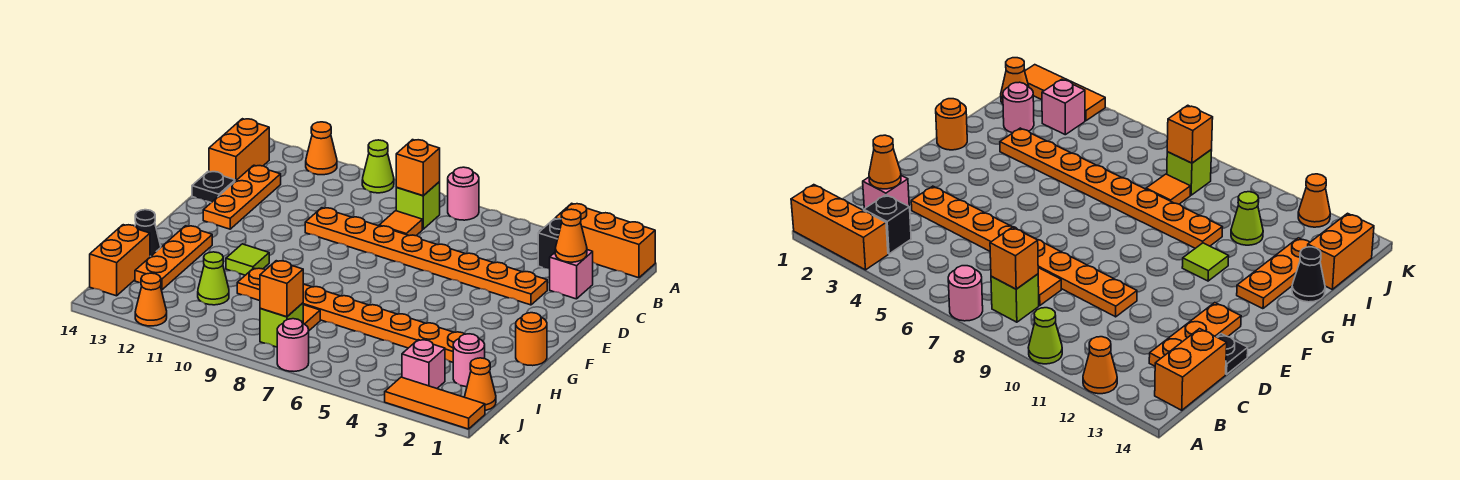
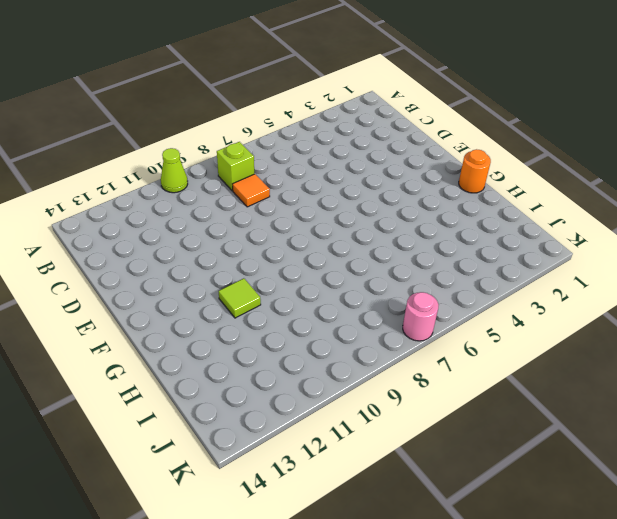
none -> orange brick A1:A3 level 1
none -> pink round brick A7 level 1
none -> orange cone A12 level 1
none -> black brick B3 level 1

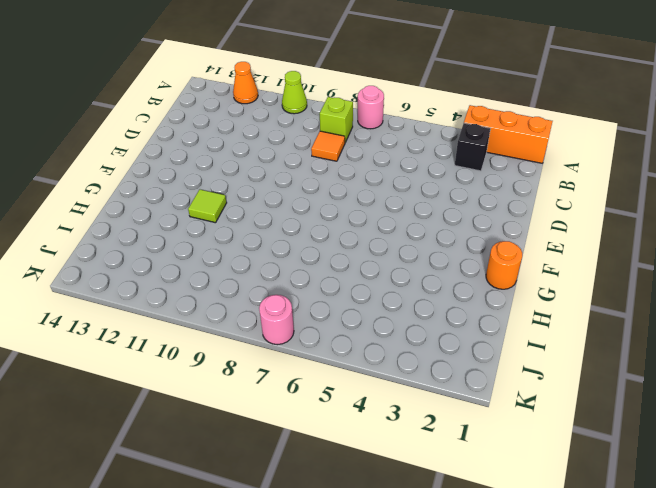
none -> orange brick B14:C14 level 1
none -> pink brick C2 level 1
none -> orange plate C13:E13 level 1
none -> orange plate D3:D10 level 1

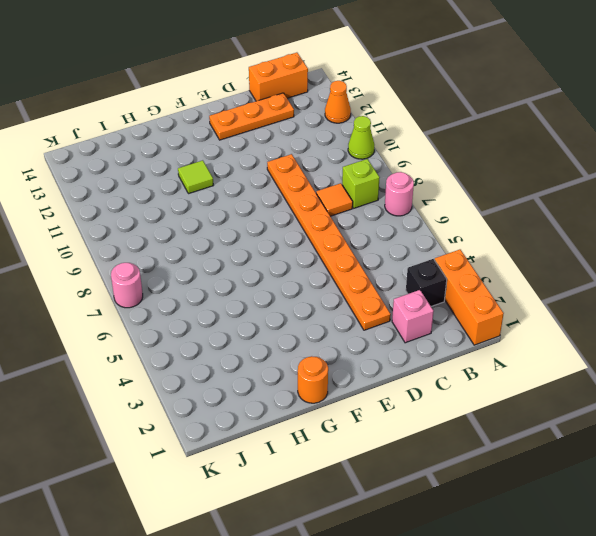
none -> black plate D14 level 1
none -> orange plate G13:I13 level 1
none -> orange plate H3:H10 level 1
none -> black cone H14 level 1

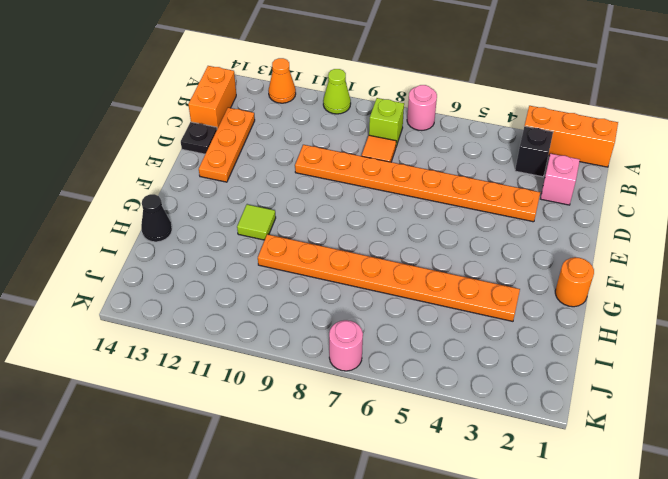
none -> orange plate G13:I13 level 1
none -> pink round brick I2 level 1
none -> orange tile I8 level 1
none -> lime cone I11 level 1

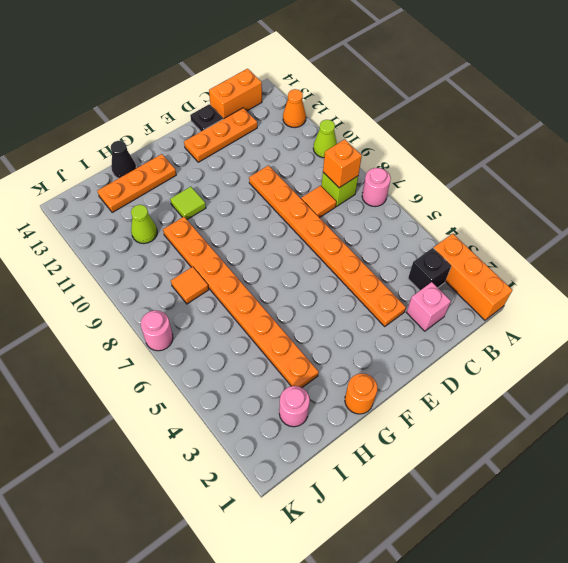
none -> orange brick I14:J14 level 1
none -> orange cone J1 level 1
none -> pink brick J3 level 1
none -> lime brick J8 level 1

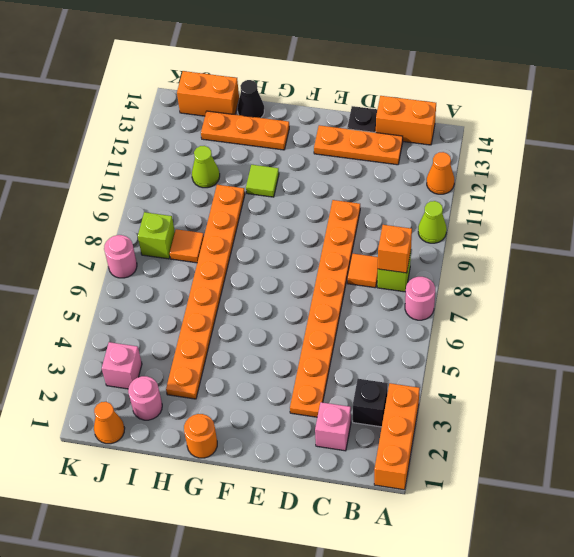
none -> orange tile K1:K3 level 1
none -> orange cone K12 level 1
none -> orange cone C2 level 2
none -> orange brick J8 level 2

